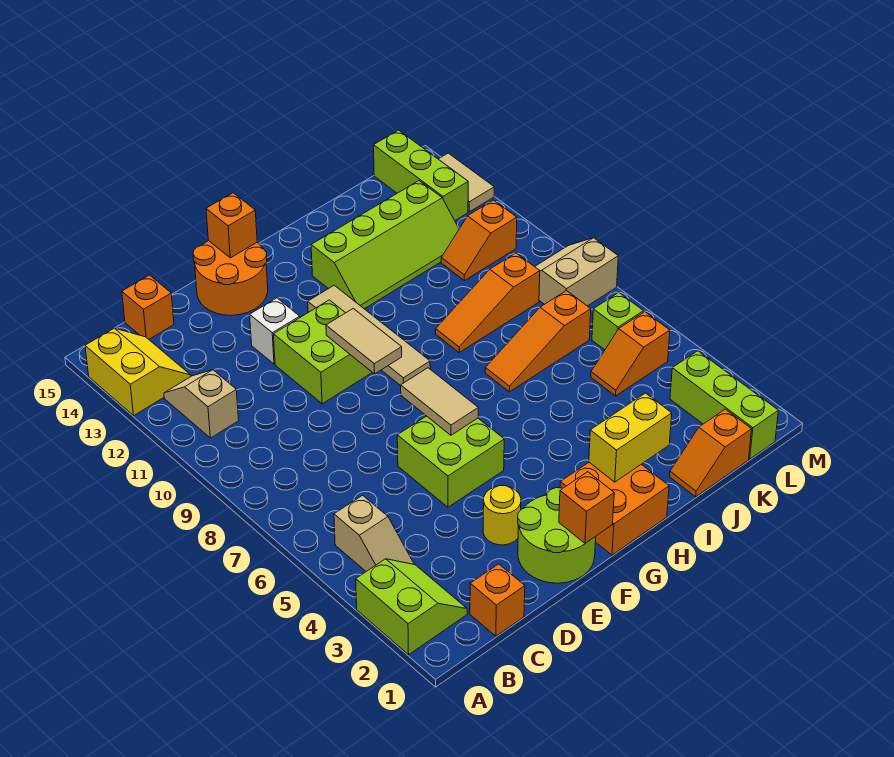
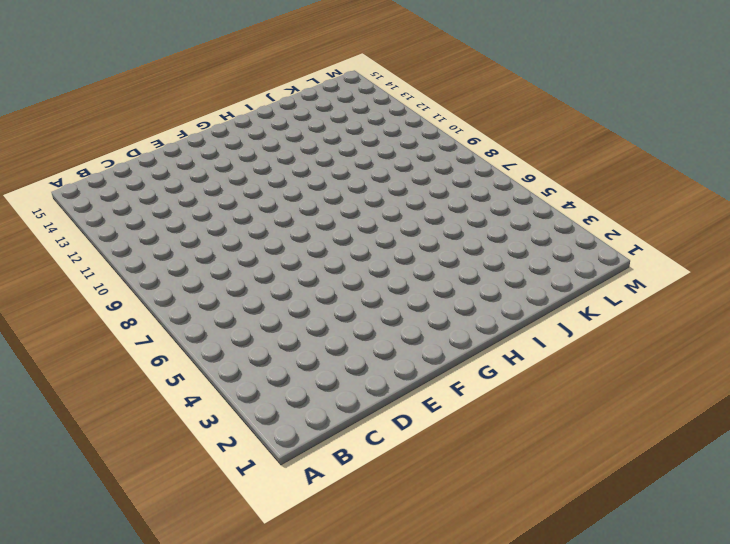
none -> lime slope A2:B3 level 1 top A
none -> yellow slope A13:B14 level 1 top A
none -> tan slope B4:B5 level 1 top 5
none -> tan slope B11:B12 level 1 top 11

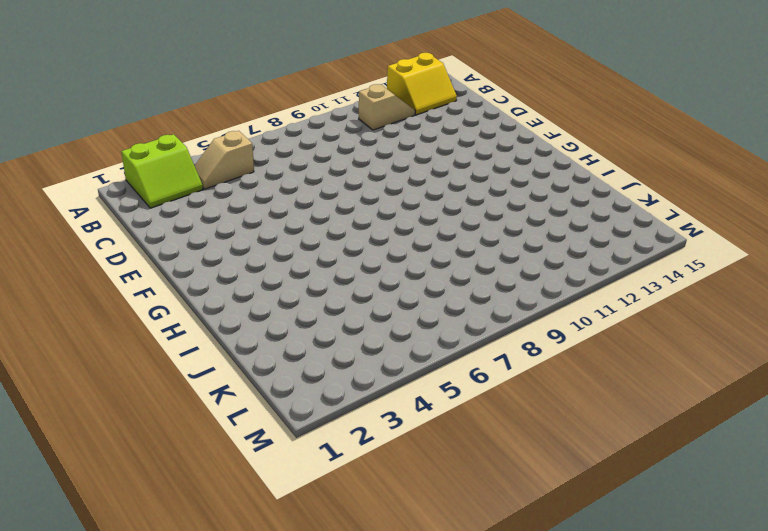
none -> orange brick C1 level 1
none -> orange brick C15 level 1
none -> lime round brick E1:F2 level 1
none -> yellow round brick E3 level 1

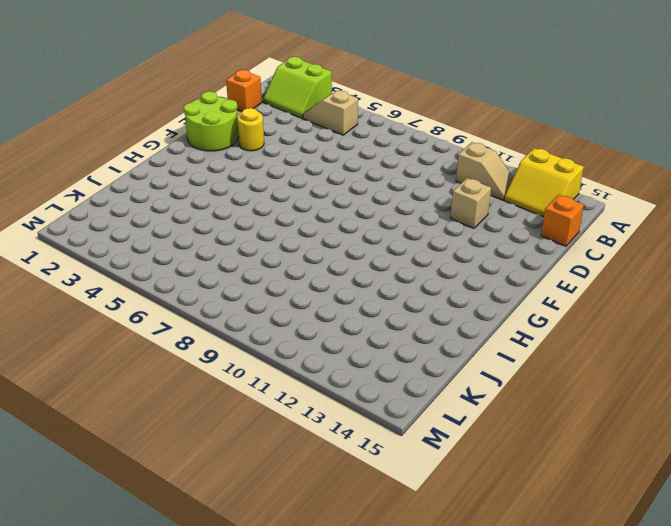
tan brick D12 level 1 -> none
none -> lime brick E5:F6 level 1
none -> lime brick E10:F11 level 1
none -> white brick E12 level 1
none -> orange round brick E14:F15 level 1

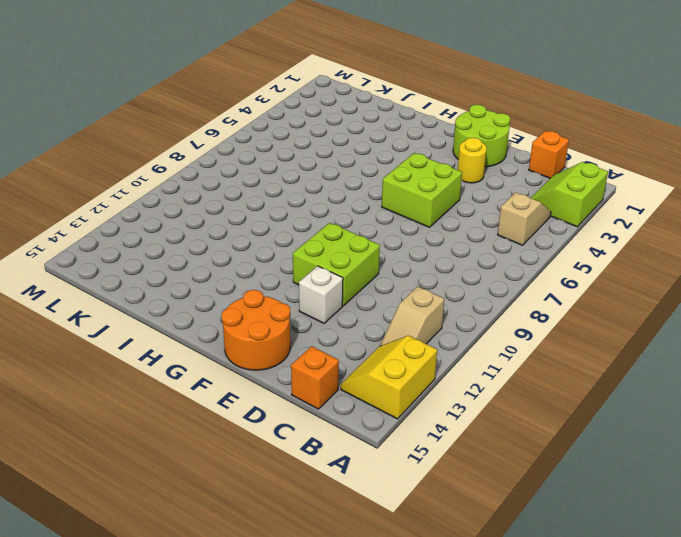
none -> orange brick G1:H2 level 1
none -> tan tile G9:G12 level 1
none -> lime slope H12:K13 level 1 top 13
none -> orange slope I7:K7 level 1 top K

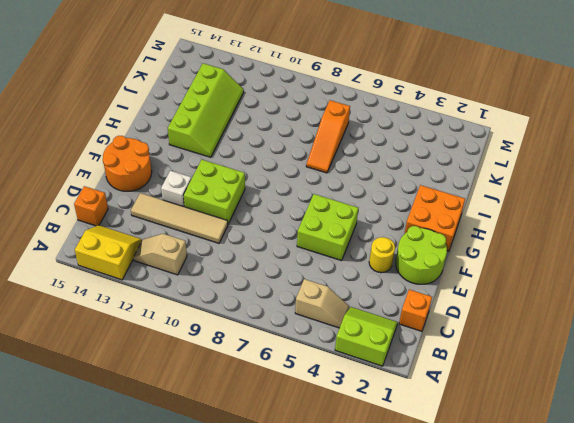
tan tile D10:D13 level 1 -> tan tile G9:G12 level 1
none -> orange slope I9:K9 level 1 top K
none -> orange slope J1:K1 level 1 top K
none -> orange slope K5:L5 level 1 top L
none -> orange slope K11:L11 level 1 top L

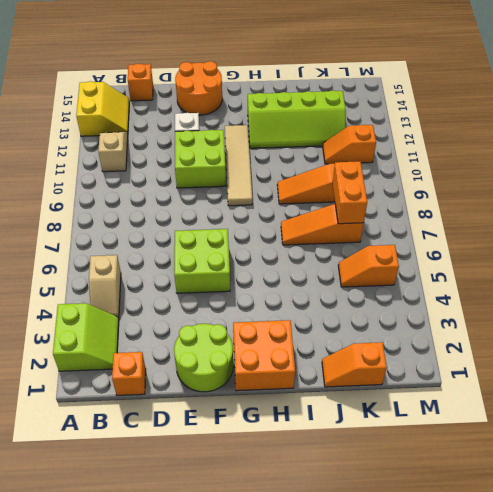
orange brick K7:K8 level 2 -> none
none -> yellow round brick E3 level 1
none -> lime brick L1:L3 level 1
none -> lime brick L6 level 1
none -> tan slope L8:M9 level 1 top 8

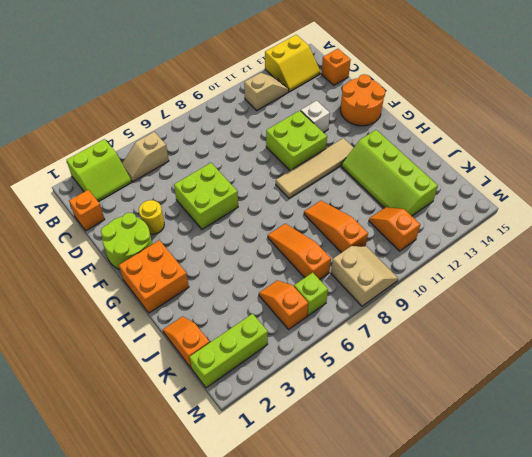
none -> lime brick L13:L15 level 1
none -> tan tile M13:M14 level 1
none -> orange brick F1 level 2
none -> tan tile F6:F7 level 2

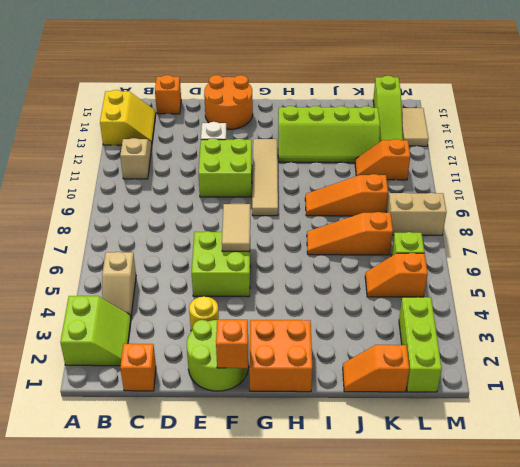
lime slope L13:L15 level 1 top 15 -> lime brick L13:L15 level 1
none -> tan tile F9:F10 level 2
none -> orange brick F15 level 2
none -> yellow brick H2:I2 level 2

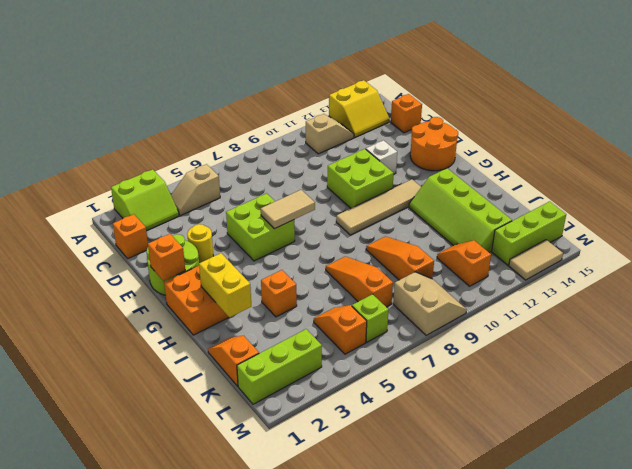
orange brick I4 level 1 -> orange brick F15 level 2
none -> tan tile F9:F10 level 2

